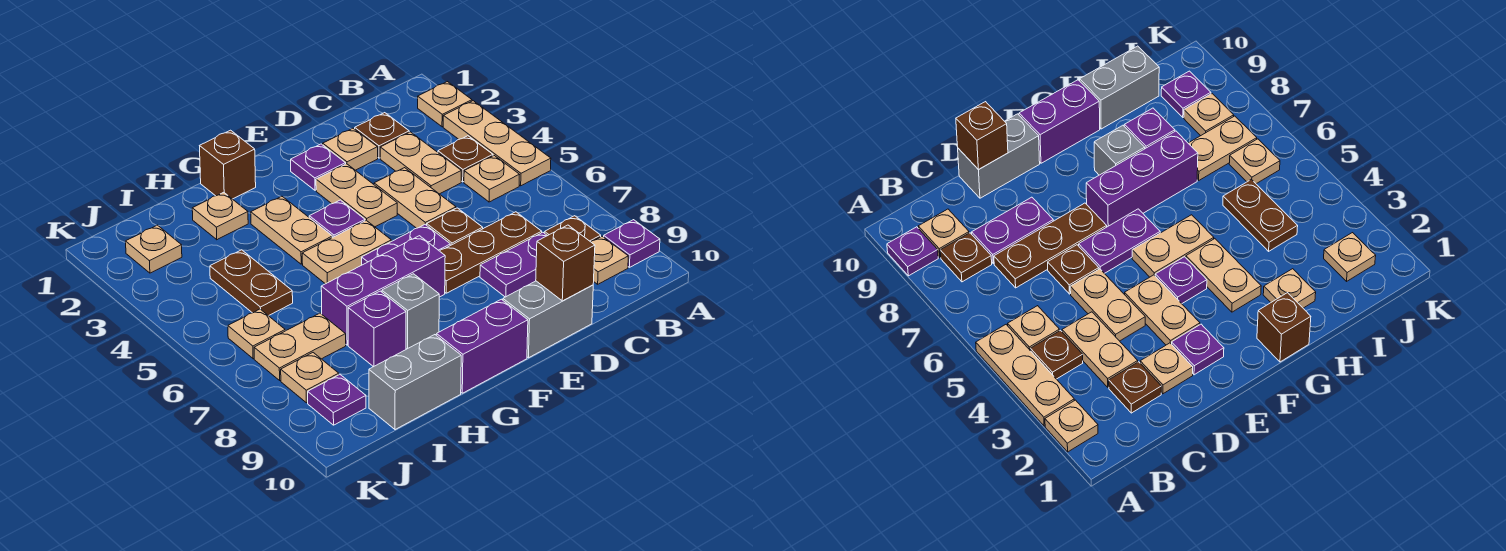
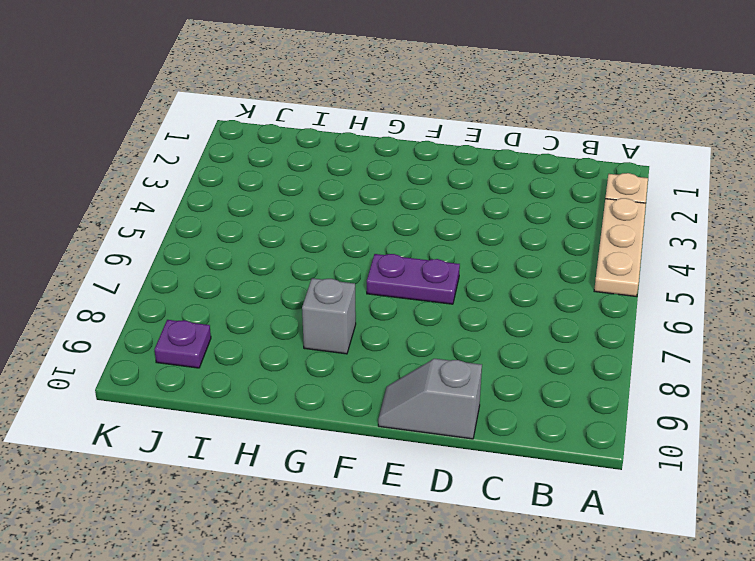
grey slope D10:E10 level 1 top D -> grey brick D10:E10 level 1
none -> purple plate A9 level 1
none -> brown plate B4 level 1
none -> tan plate B5 level 1
none -> brown plate B8 level 1

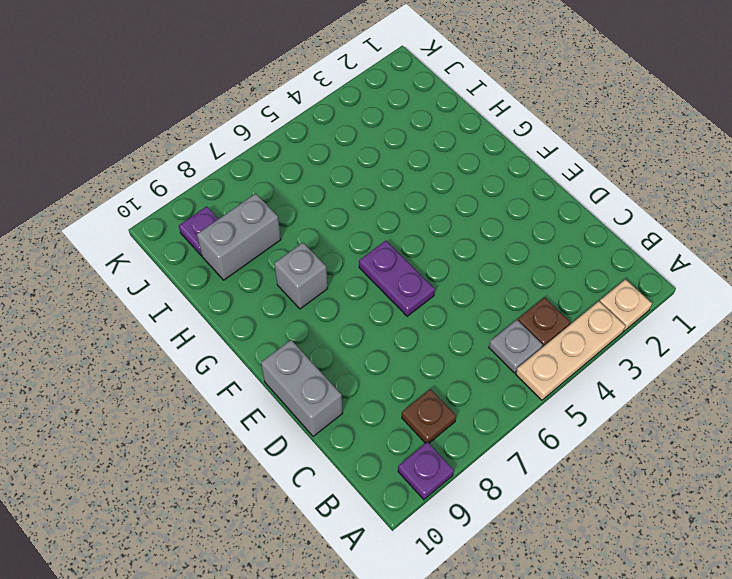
grey plate B5 level 1 -> tan plate B5 level 1
grey brick I8:I9 level 1 -> grey brick H10:I10 level 1
none -> tan plate B9 level 1
none -> brown plate C2 level 1
none -> tan plate C3:C4 level 1
none -> brown plate C7:E7 level 1

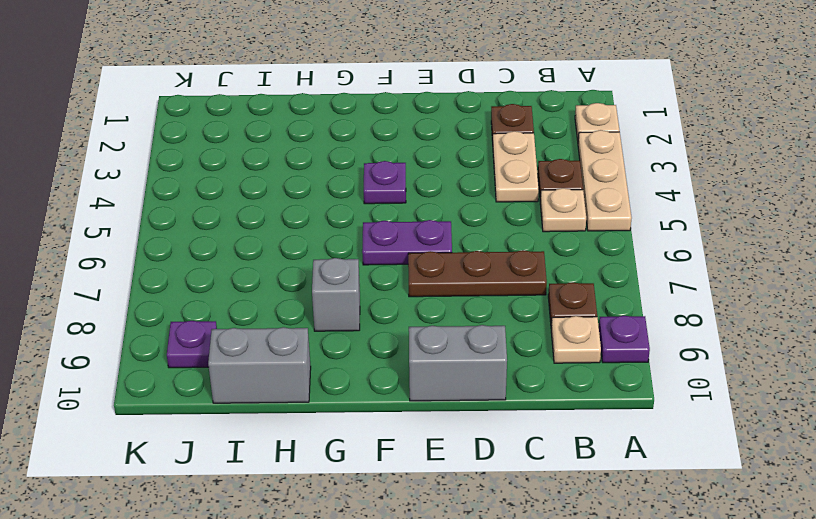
none -> purple plate C8:D8 level 1
none -> tan plate D2 level 1
none -> tan plate D4:D5 level 1
none -> brown plate D6 level 1

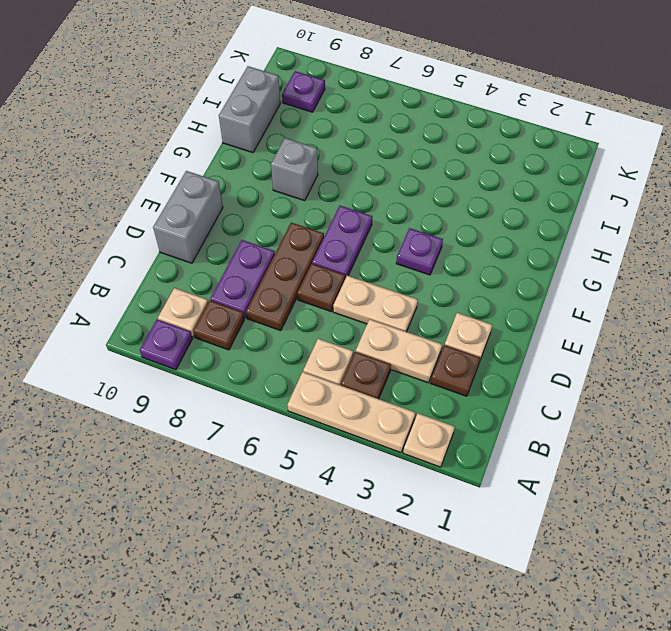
none -> purple plate E2 level 1
none -> tan plate E3:E4 level 1
none -> tan plate F5:G5 level 1
none -> purple brick F7:H7 level 1

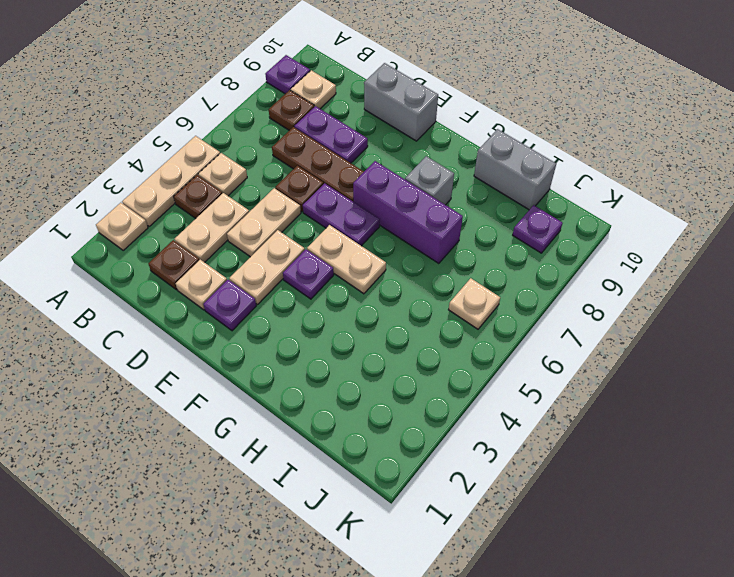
none -> purple brick F10:G10 level 1
none -> brown brick G1 level 1
none -> tan plate G3:G4 level 1
none -> tan plate H2 level 1

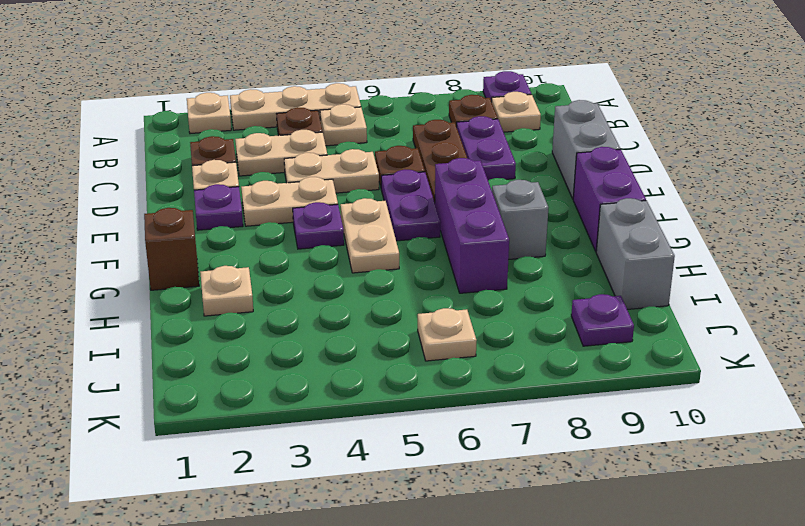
none -> tan plate G3:G4 level 1
none -> purple brick H8 level 1
none -> brown plate I4:I5 level 1
none -> tan plate I7:J7 level 1

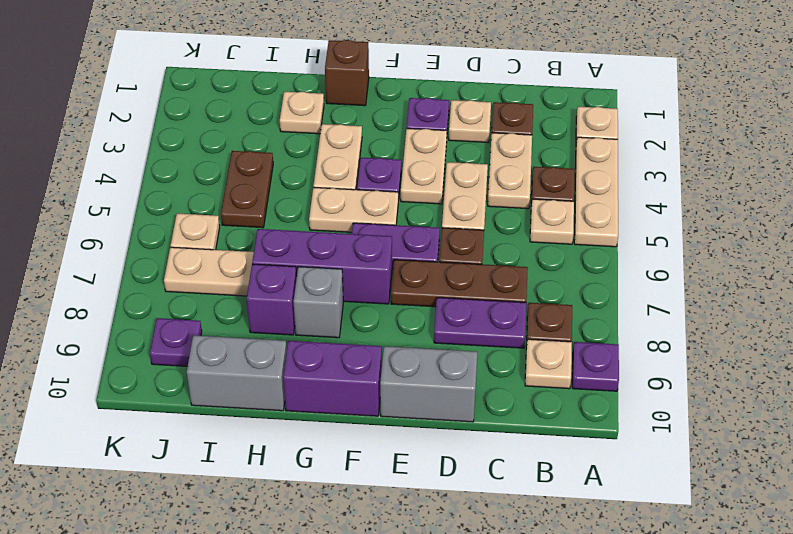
none -> tan plate J2 level 1
none -> tan plate J8 level 1
none -> brown brick D10 level 2

